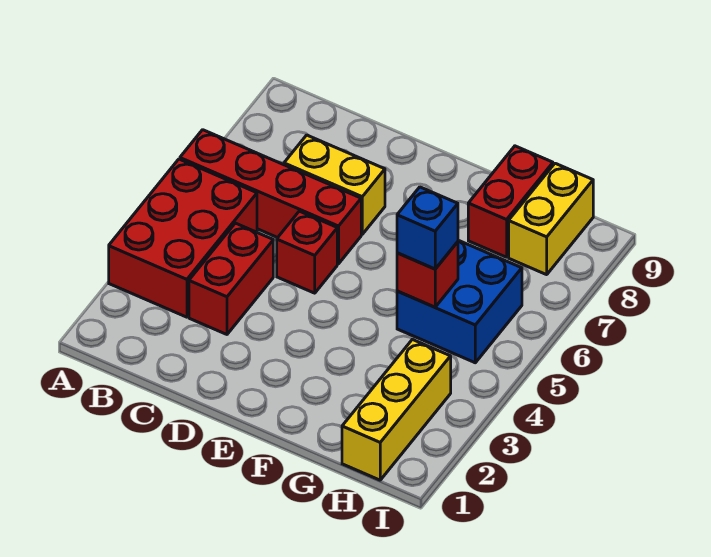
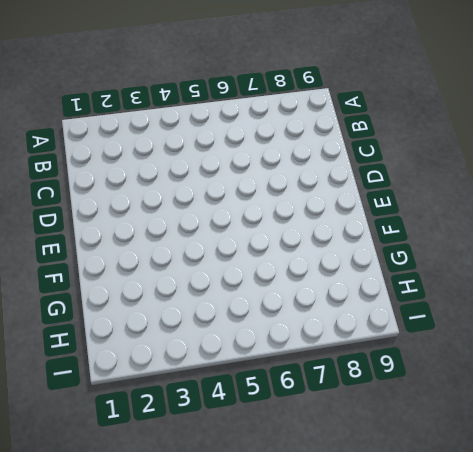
none -> red brick A3:B5 level 1
none -> red brick A6:D6 level 1

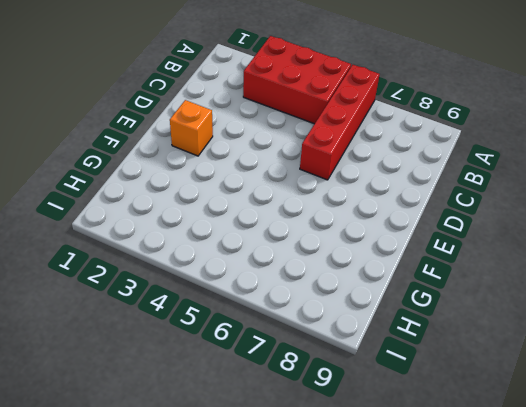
orange brick E2 level 1 -> none
none -> red brick C3:C4 level 1
none -> yellow brick C7:D7 level 1

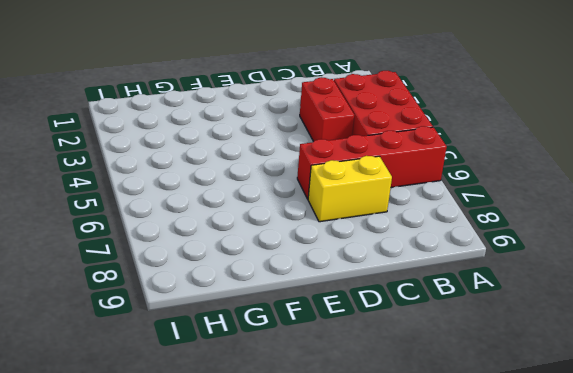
none -> red brick D5 level 1
none -> blue brick G5:H6 level 1

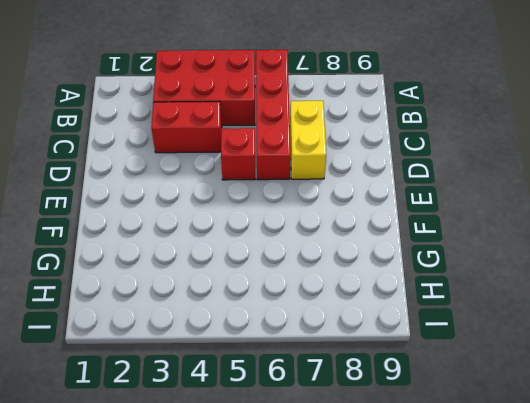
none -> blue brick G5:H6 level 1
none -> red brick G8:G9 level 1

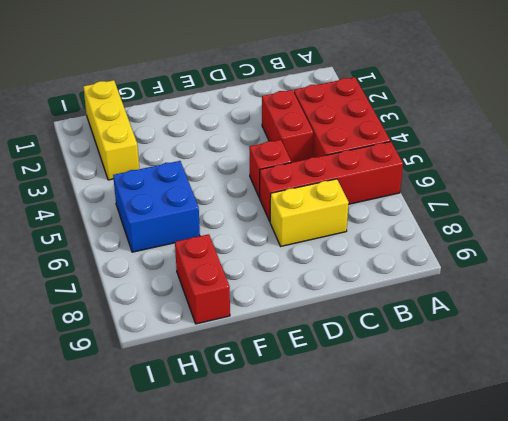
none -> yellow brick H8:H9 level 1
none -> red brick G5 level 2

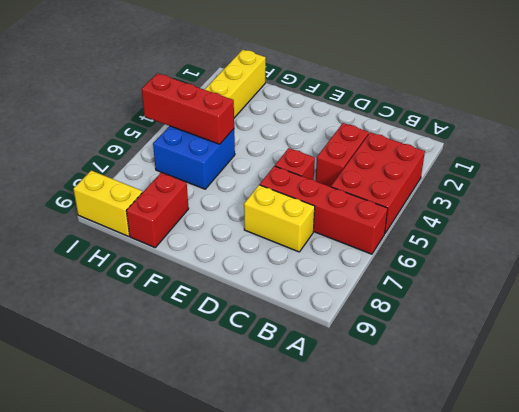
red brick G5:I5 level 2 -> red brick G5 level 2
yellow brick H9:I9 level 1 -> yellow brick H8:H9 level 1
none -> blue brick G5 level 3

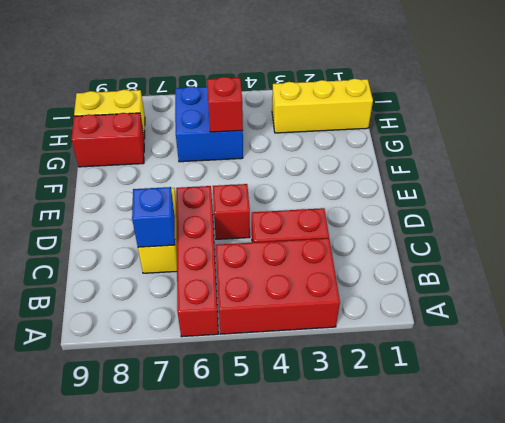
blue brick C7 level 2 -> blue brick G5 level 3

